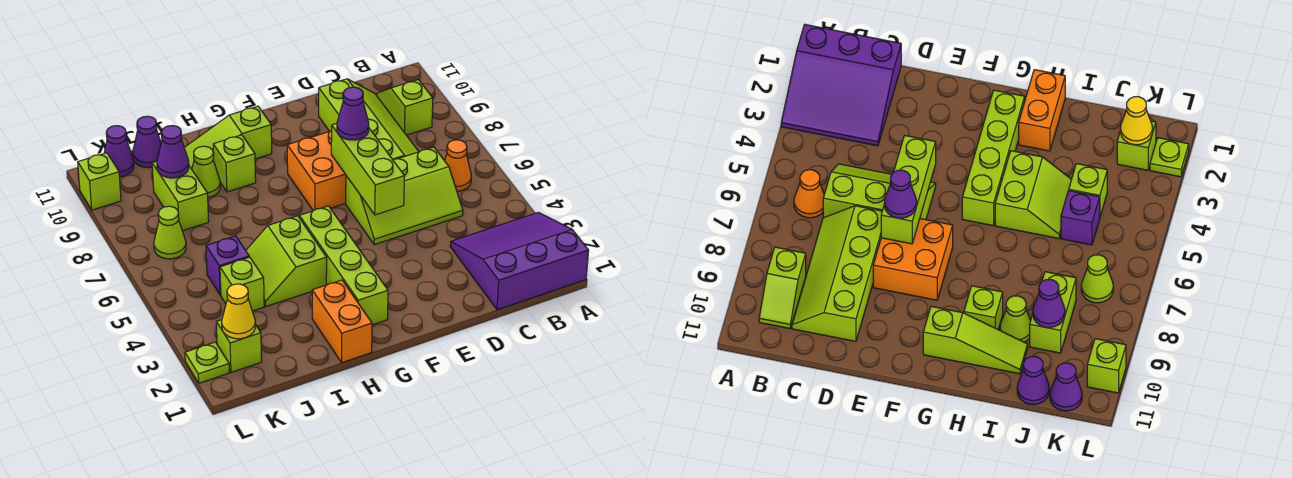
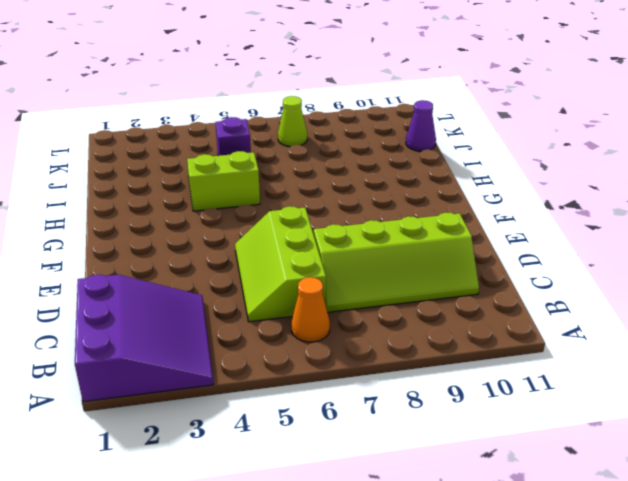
none -> lime slope B9:B10 level 1 top 9
none -> orange brick E7:F8 level 1
none -> lime brick G2:G5 level 1

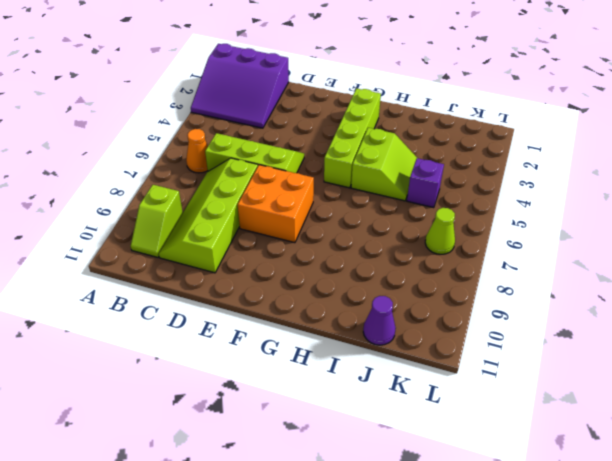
none -> lime slope G10:I10 level 1 top G
none -> orange brick H1:H2 level 1
none -> lime brick H9 level 1

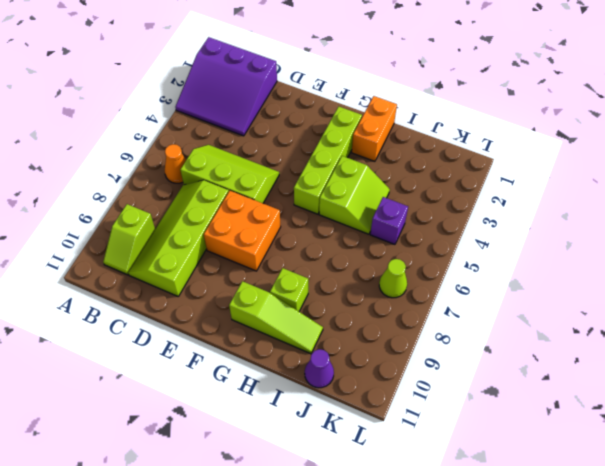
none -> lime cone I9 level 1
none -> lime brick J4 level 1
none -> lime brick J8:J9 level 1

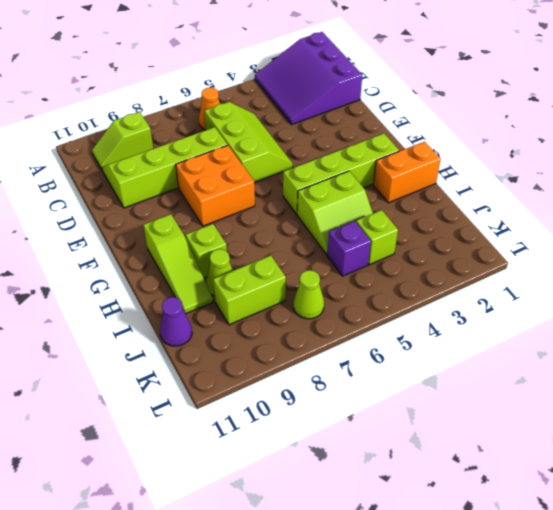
none -> lime brick K2 level 1
none -> purple cone K11 level 1
none -> lime plate L2 level 1

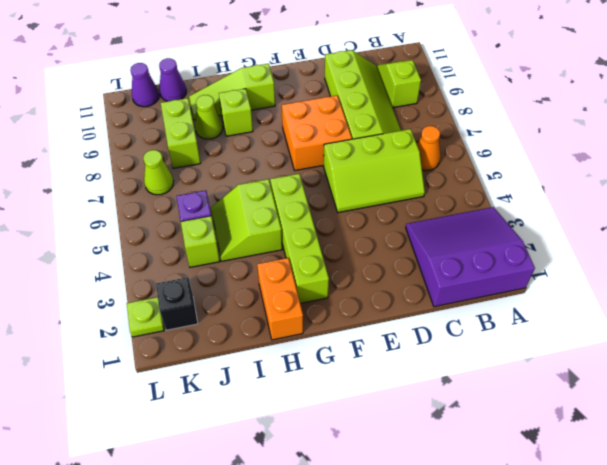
black brick K2 level 1 -> lime brick K2 level 1
none -> lime brick L10 level 1
none -> lime brick E5:E7 level 2
none -> purple cone J9 level 2

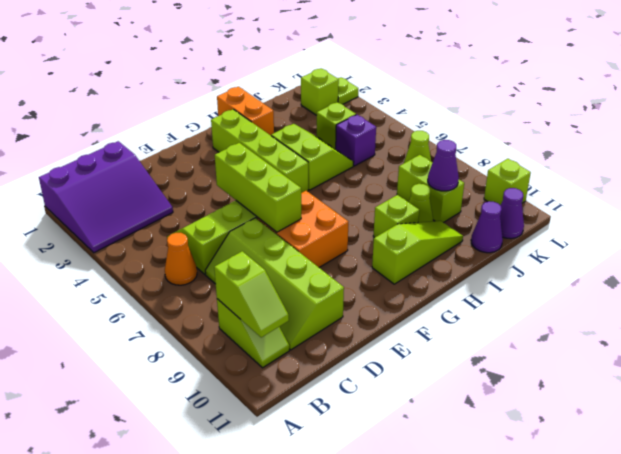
lime slope B9:B10 level 2 top 9 -> none
none -> yellow cone K2 level 2
none -> purple cone E7 level 3

